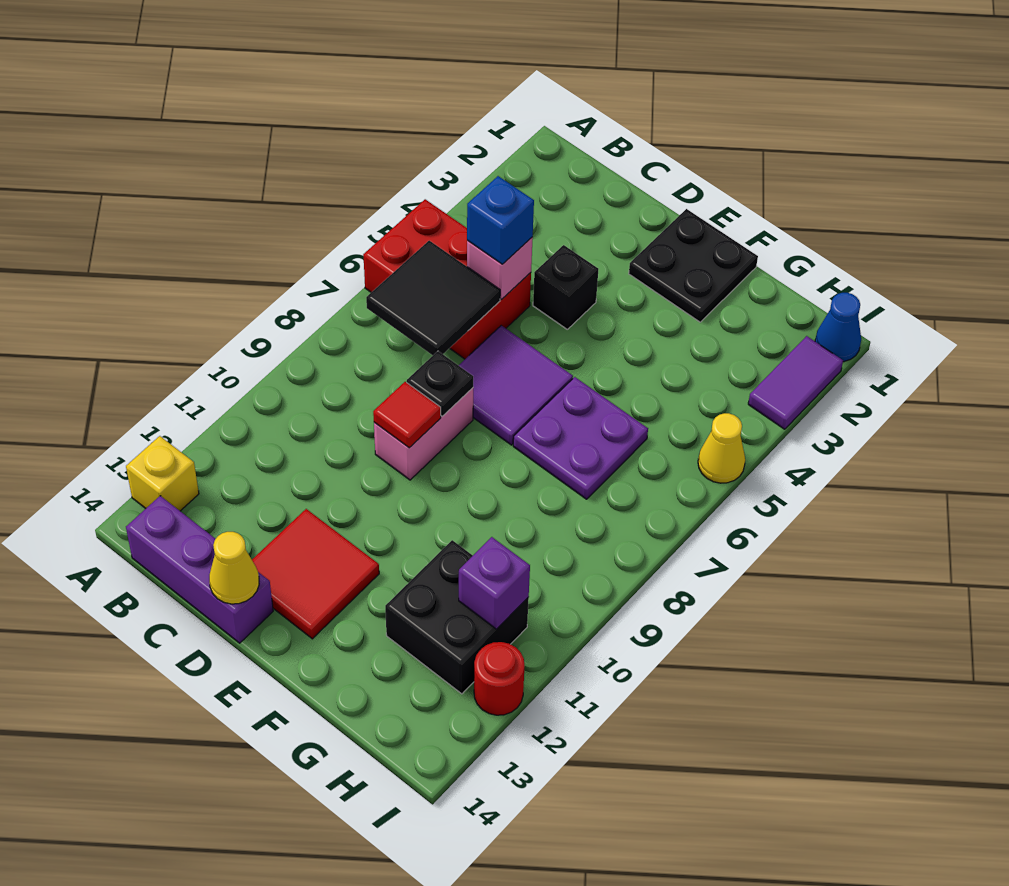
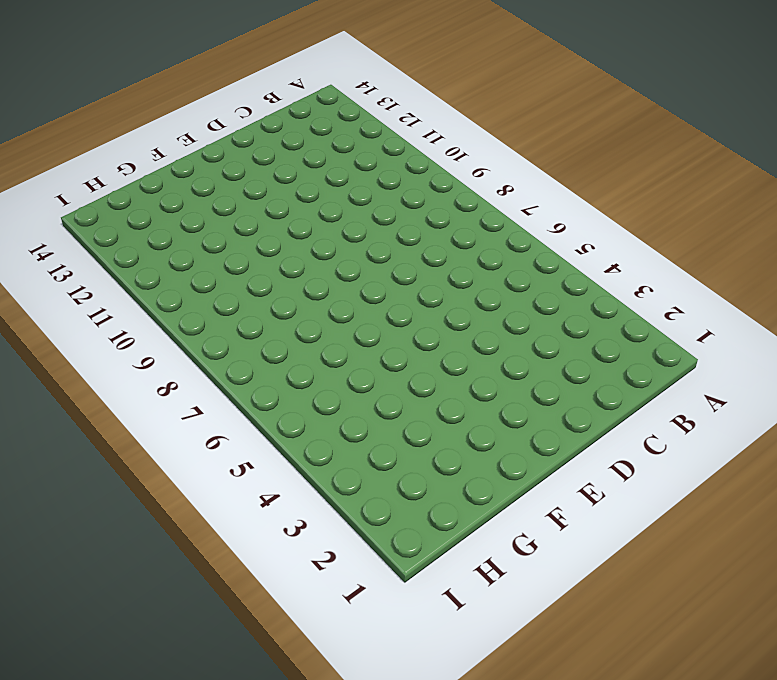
none -> red brick A5:C6 level 1
none -> yellow brick A13 level 1
none -> purple brick B14:D14 level 1

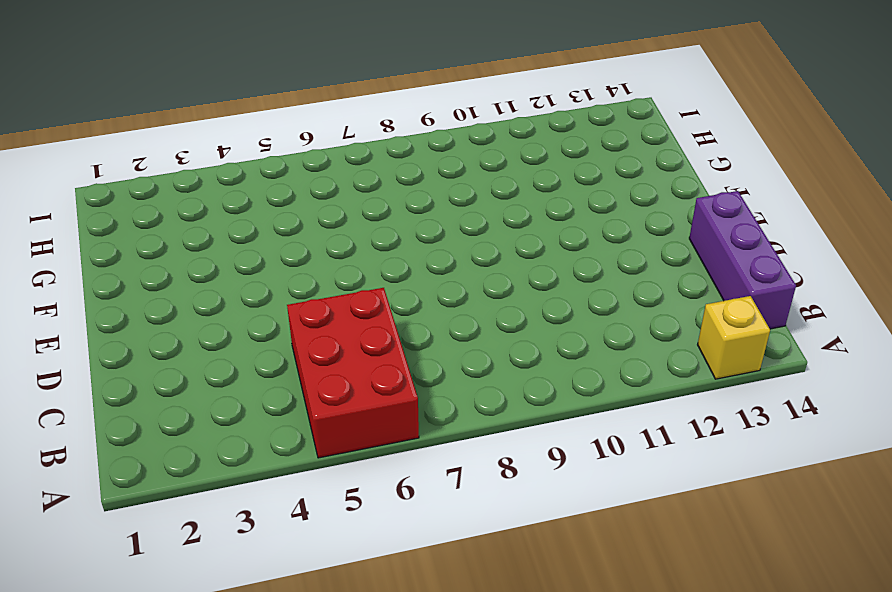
none -> black brick D4 level 1
none -> purple tile D6:E7 level 1
none -> pink brick D8:D9 level 1

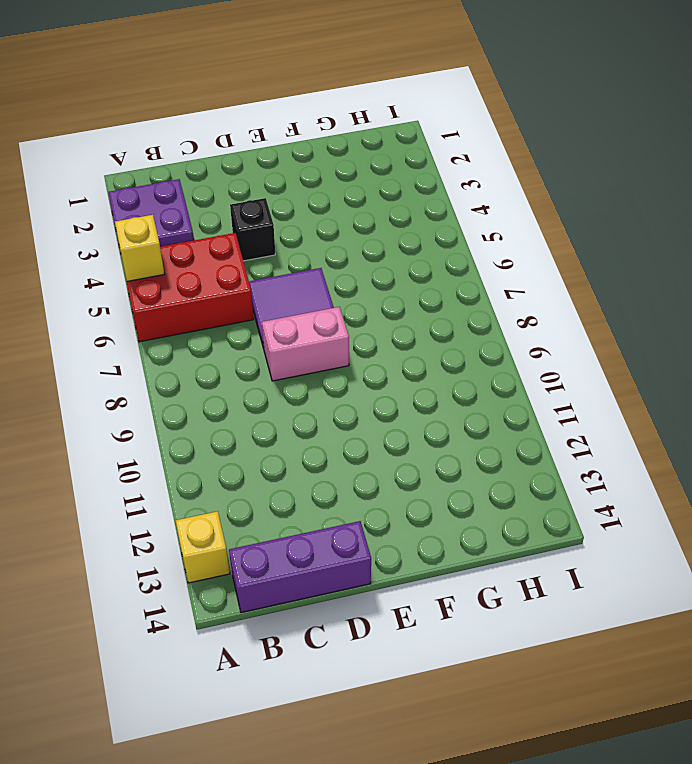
purple plate A2:B3 level 1 -> purple plate F6:G7 level 1
yellow brick A5 level 2 -> none
pink brick D8:E8 level 1 -> pink brick D8:D9 level 1
none -> red tile D12:E13 level 1
none -> black plate E1:F2 level 1
none -> black brick G11:H12 level 1

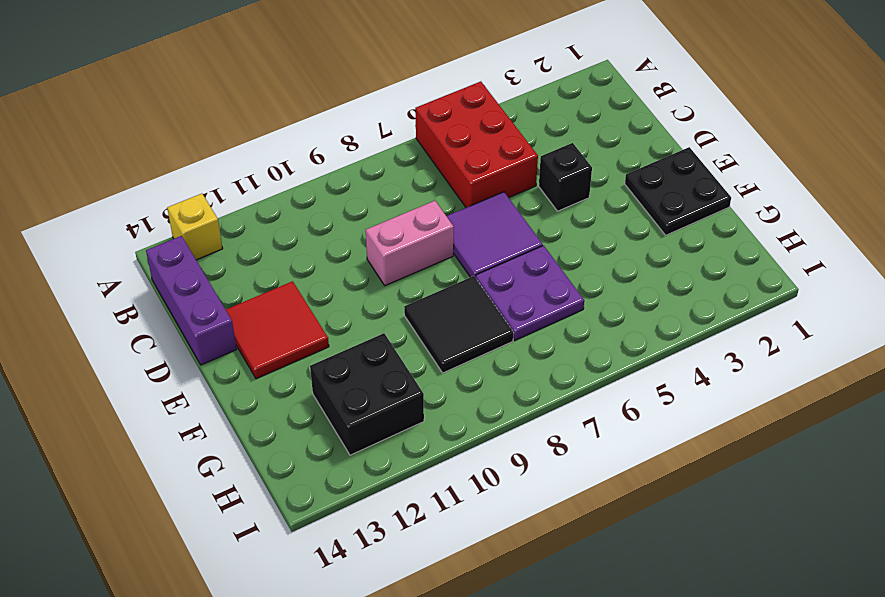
black tile F8:G9 level 1 -> black tile B6:C7 level 2
none -> blue cone I1 level 1
none -> purple tile I2:I3 level 1
none -> yellow cone I5 level 1

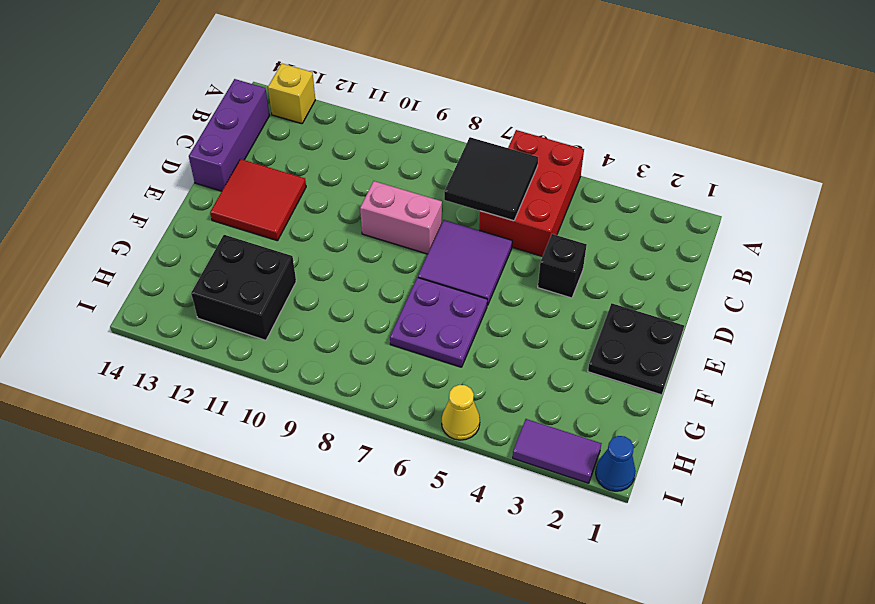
none -> red round brick I12 level 1
none -> pink brick C5 level 2
none -> black plate D8 level 2

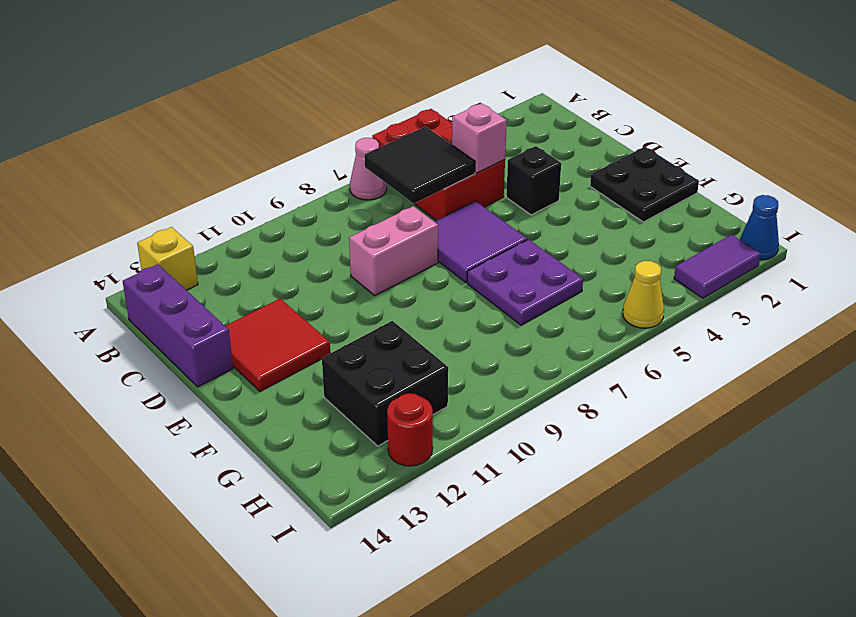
pink cone A7 level 1 -> none
none -> black plate D8 level 2
none -> red tile D9 level 2
none -> yellow cone D14 level 2

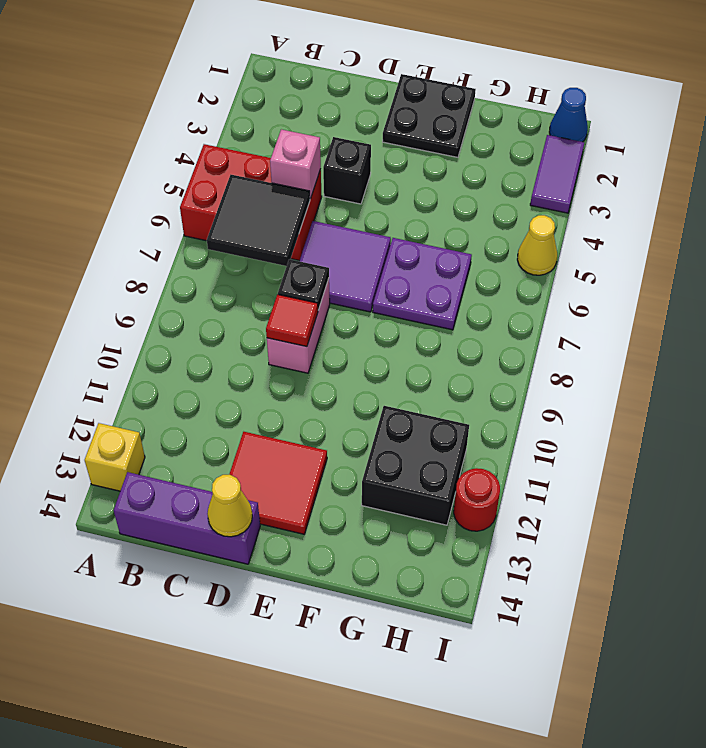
none -> purple brick H11 level 2
none -> blue brick C5 level 3

